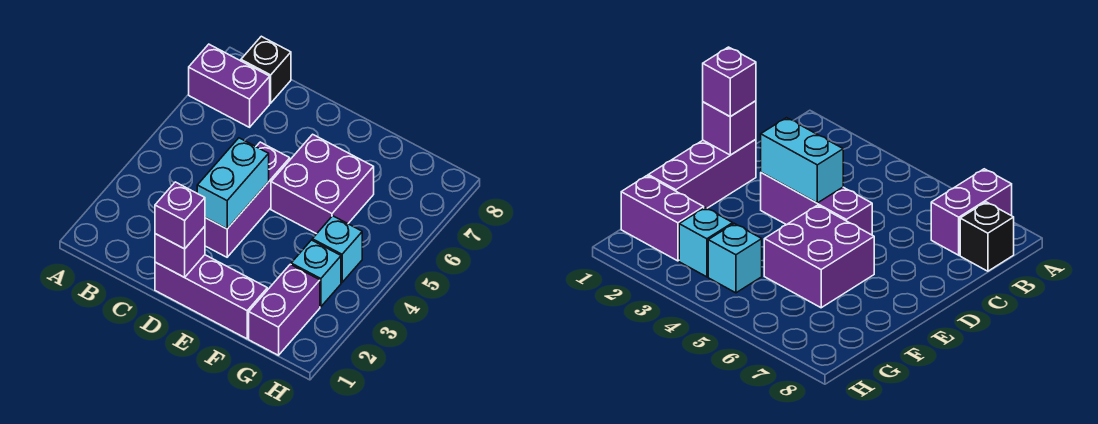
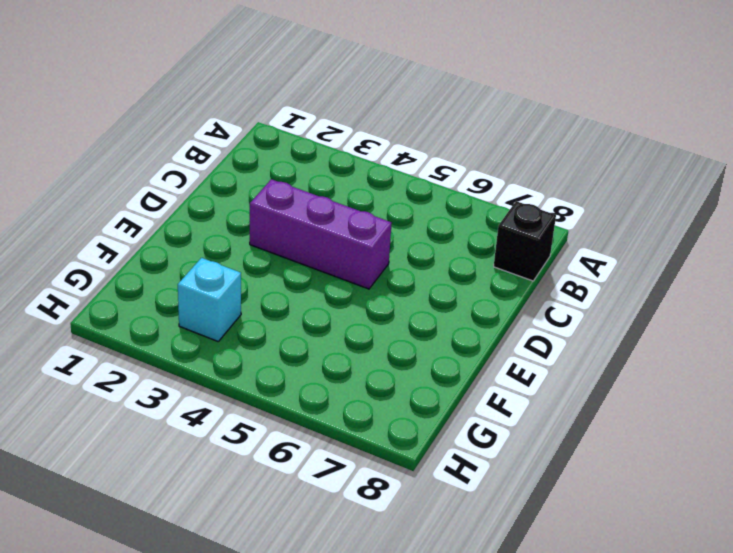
none -> purple brick A7:B7 level 1
none -> purple brick D1:F1 level 1

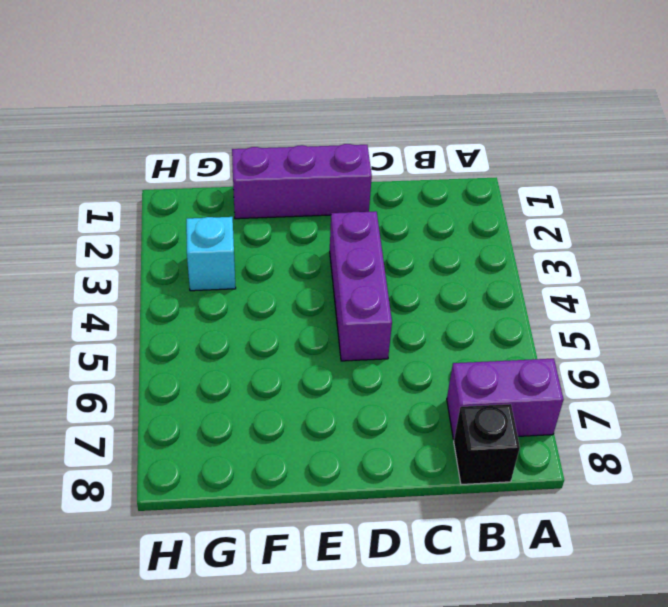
none -> purple brick E5:F6 level 1
none -> purple brick G1:G2 level 1

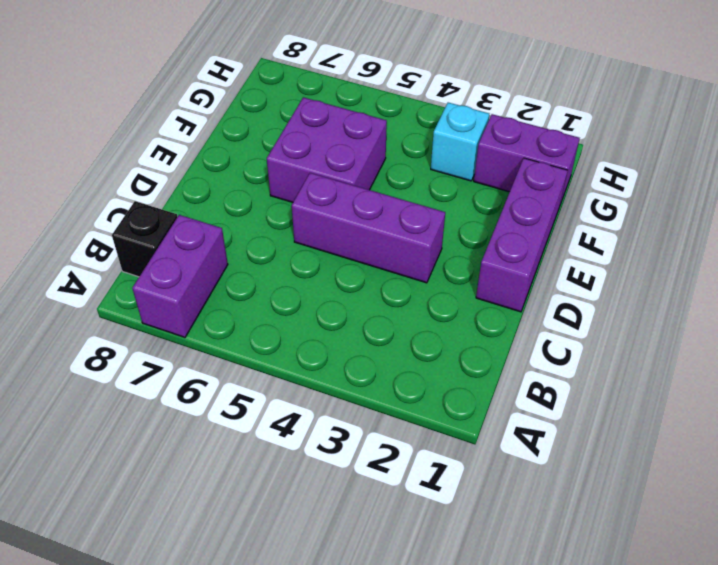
none -> cyan brick G4 level 1
none -> purple brick D1 level 2

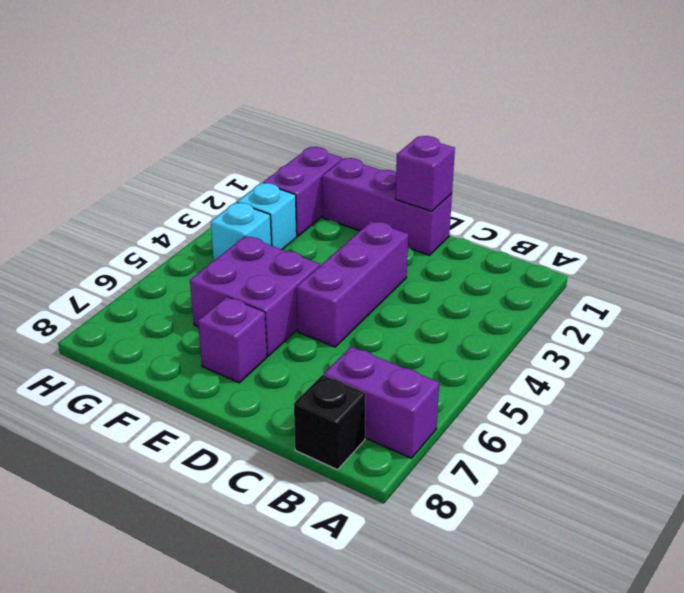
purple brick E7 level 1 -> purple brick D1 level 3
none -> cyan brick D3:D4 level 2

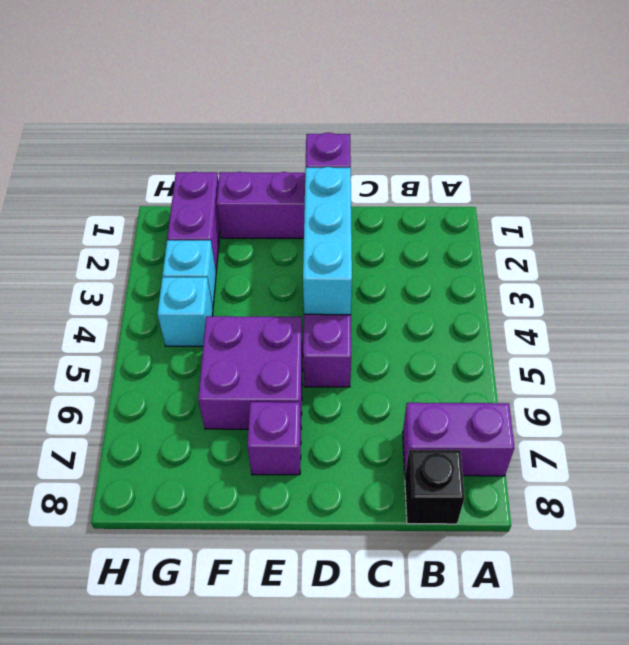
cyan brick D2:D4 level 2 -> cyan brick D3:D4 level 2
purple brick E7 level 1 -> purple brick D1 level 3

